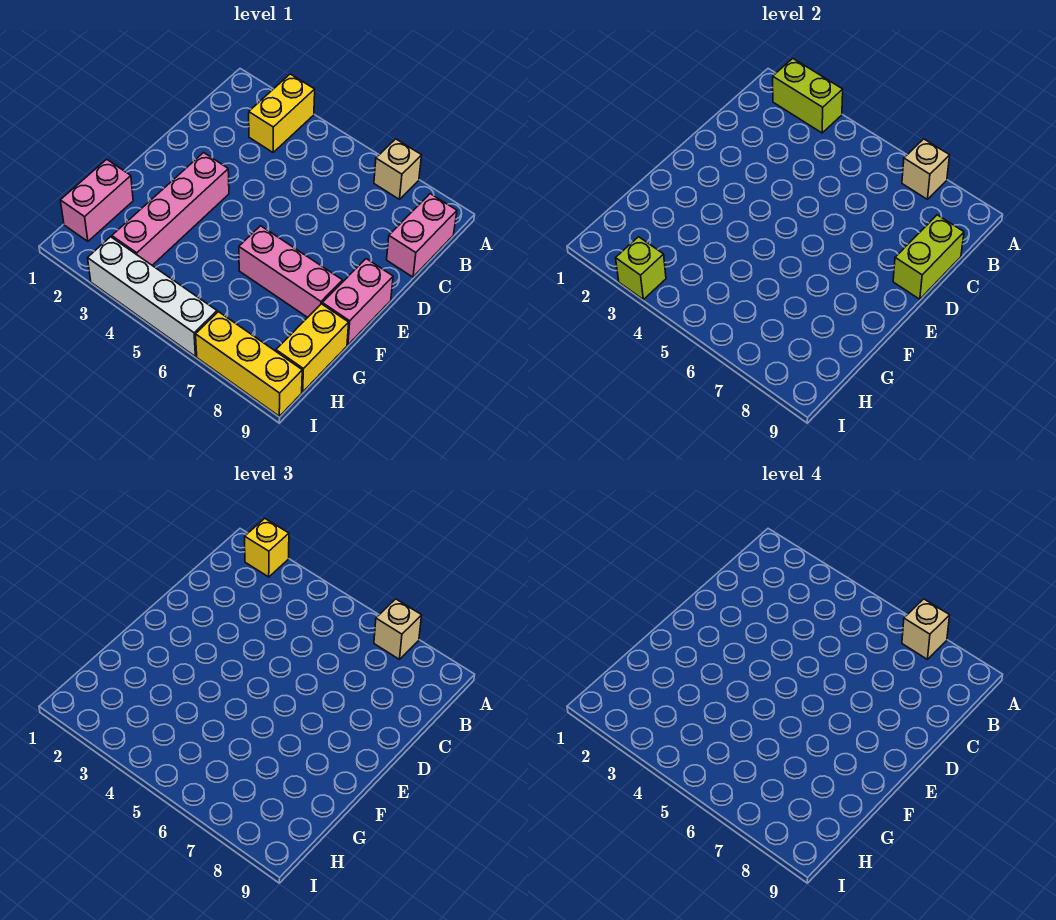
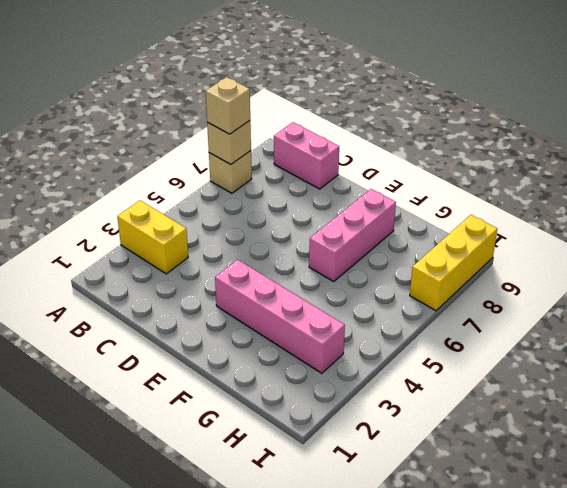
none -> pink brick E9:F9 level 1
none -> pink brick G1:H1 level 1
none -> yellow brick G9:H9 level 1

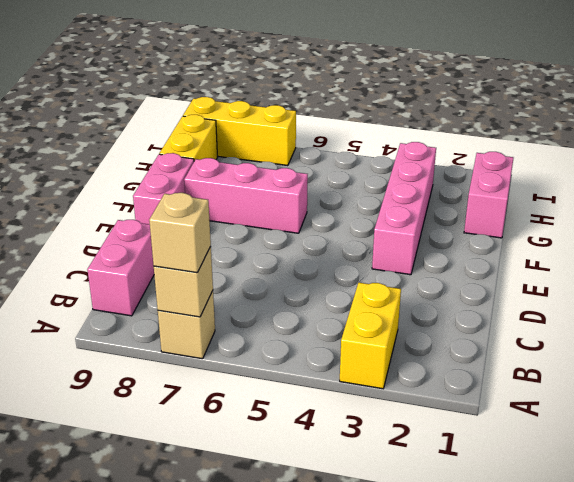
none -> white brick I3:I6 level 1
none -> lime brick A2:A3 level 2
none -> lime brick C9:D9 level 2

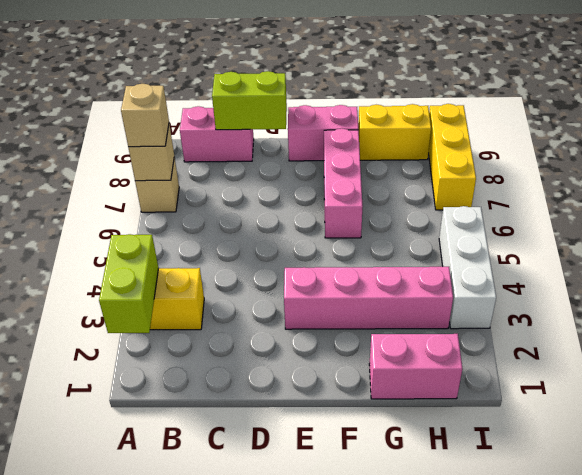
white brick I3:I5 level 1 -> white brick I3:I6 level 1
none -> lime brick I3 level 2
none -> yellow brick A2 level 3
none -> tan brick A7 level 4

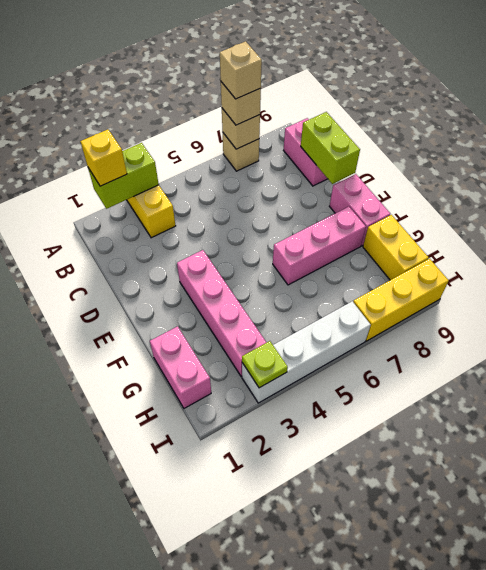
lime plate I3 level 2 -> lime brick I3 level 2

